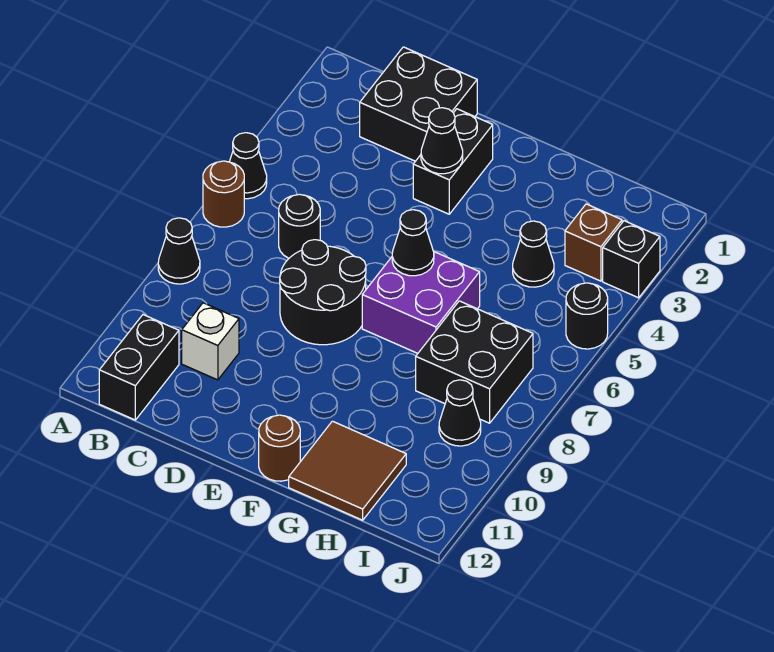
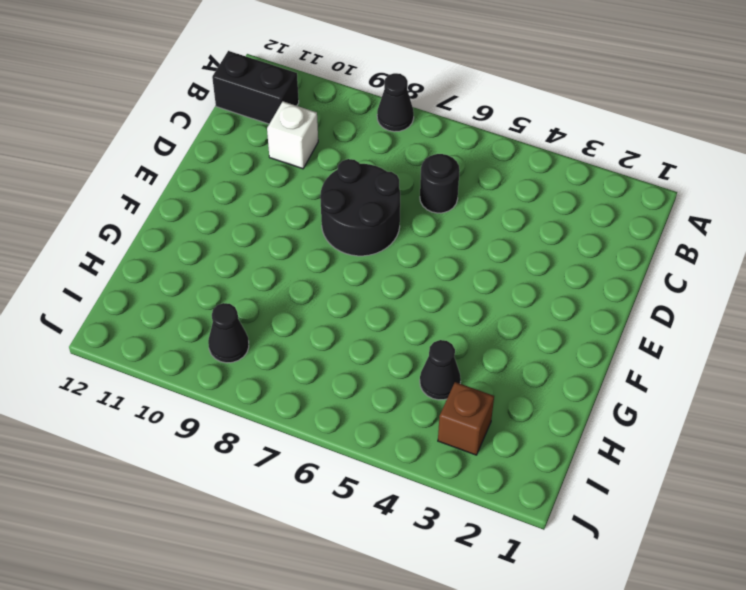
none -> black cone A5 level 1
none -> brown round brick A6 level 1
none -> black brick C1:D2 level 1

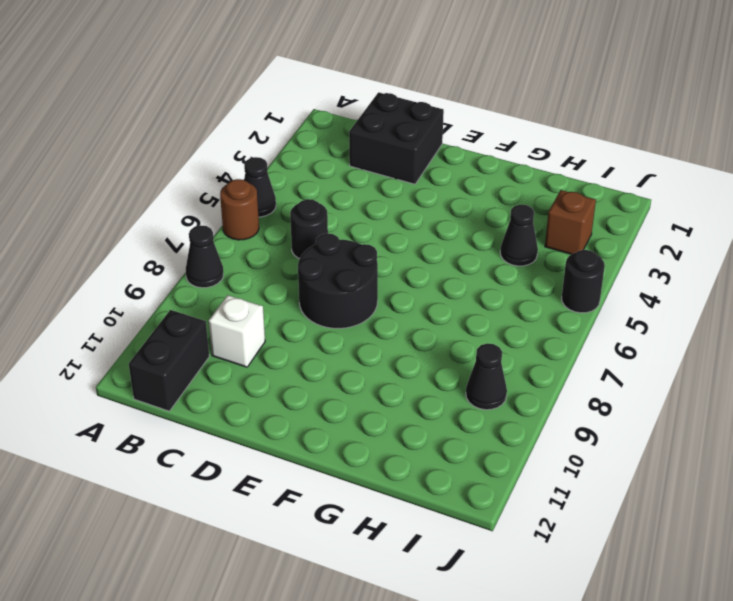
none -> black brick E2:E3 level 1
none -> purple brick F6:G7 level 1
none -> brown round brick F12 level 1

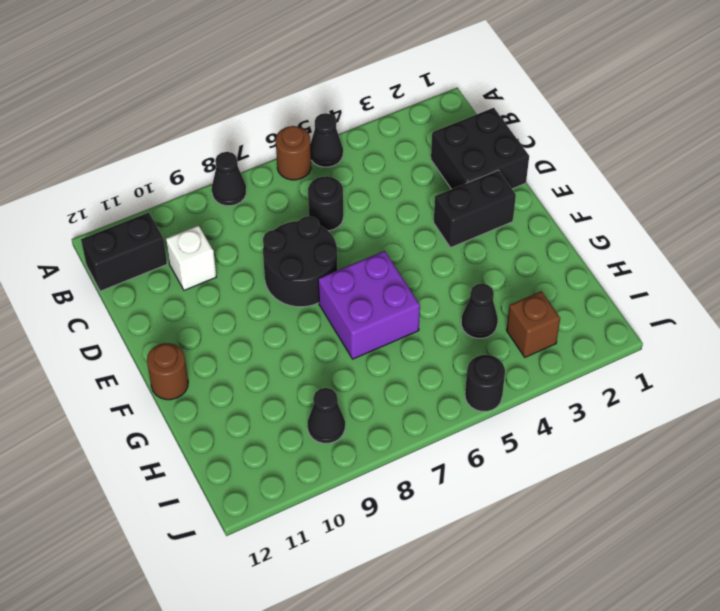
none -> brown tile G11:H12 level 1
none -> black brick H7:I8 level 1
none -> black brick J3 level 1

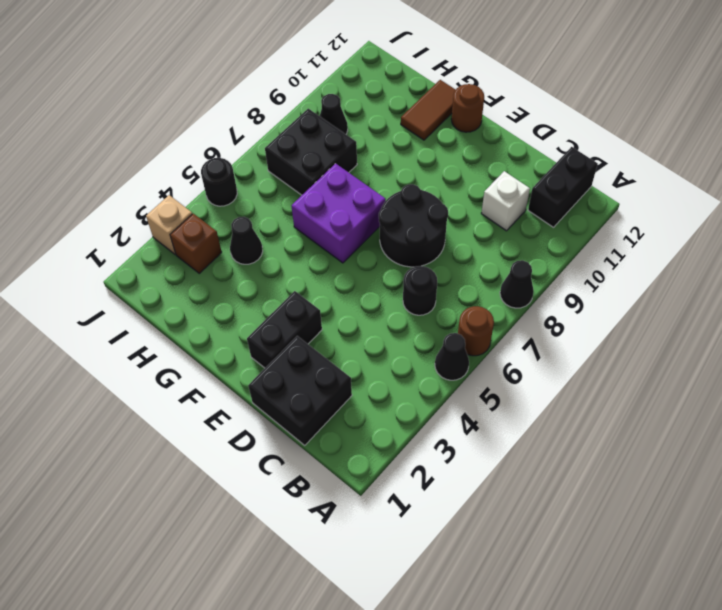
brown tile G11:G12 level 1 -> brown tile G11:H12 level 1
tan brick J3 level 1 -> black brick J3 level 1
none -> black cone E3 level 2
none -> black cone F6 level 2

